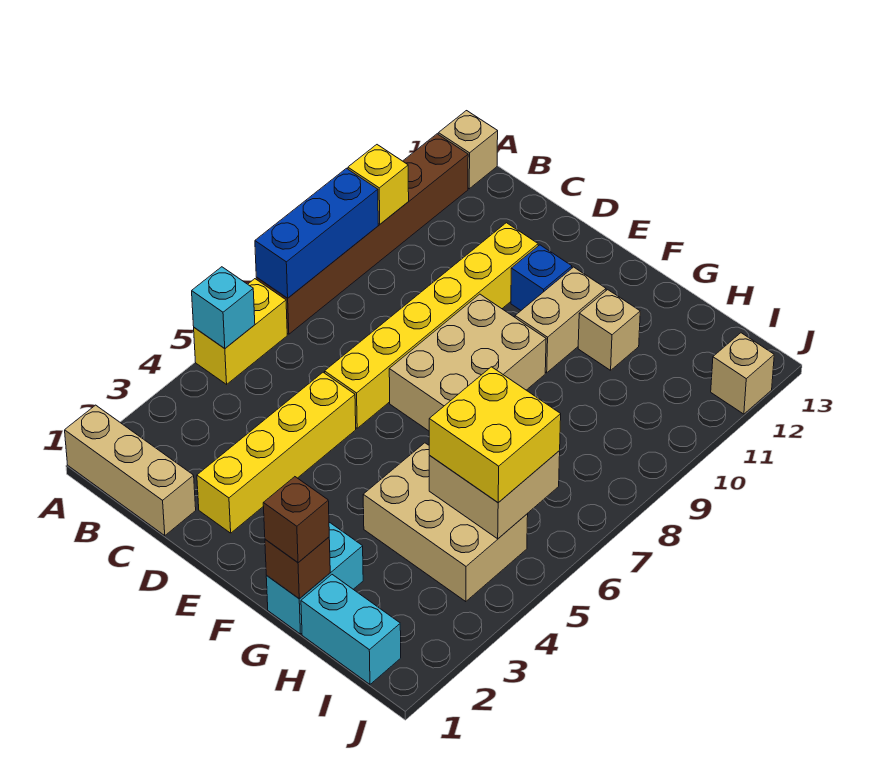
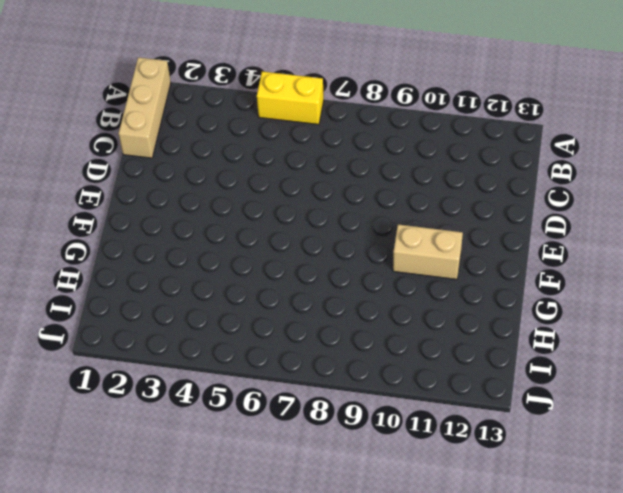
none -> brown brick A7:A12 level 1
none -> tan brick A13 level 1
none -> yellow brick D2:D5 level 1

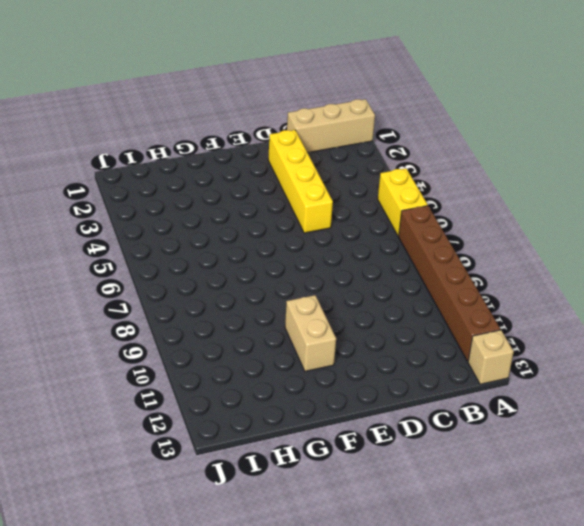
none -> yellow brick D6:D11 level 1
none -> tan brick E7:F9 level 1
none -> blue brick E11 level 1

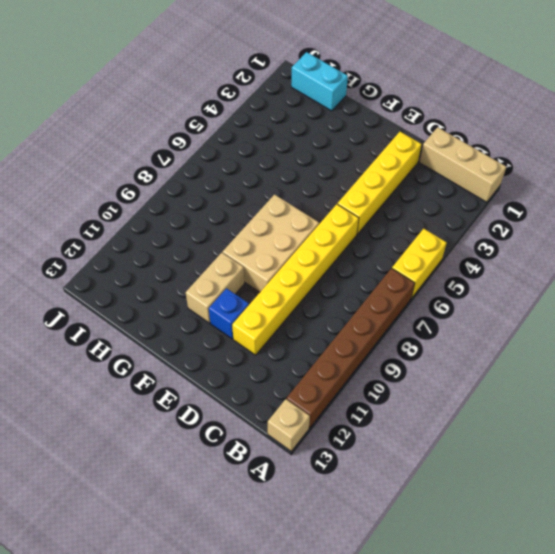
none -> cyan brick G1:G2 level 1
none -> tan brick G4:I5 level 1
none -> tan brick G11 level 1

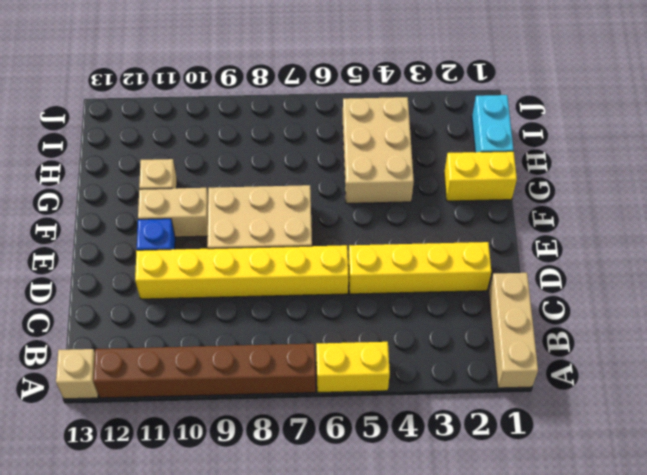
yellow brick G1:G2 level 1 -> cyan brick G1:G2 level 1
none -> tan brick J12 level 1
none -> cyan brick A5 level 2
none -> blue brick A7:A9 level 2

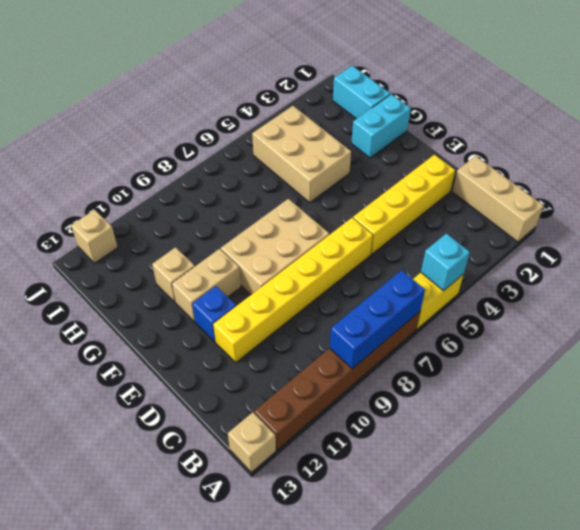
none -> yellow brick A10 level 2
none -> brown brick G1 level 2
none -> tan brick H5:I6 level 2

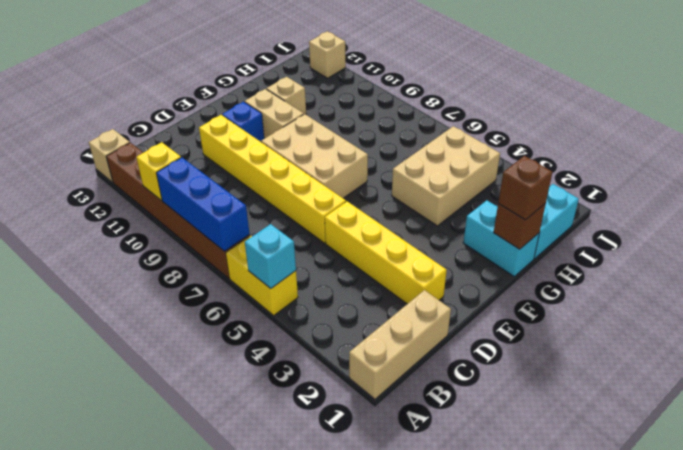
none -> tan brick H5:I6 level 2
none -> yellow brick H5:I6 level 3

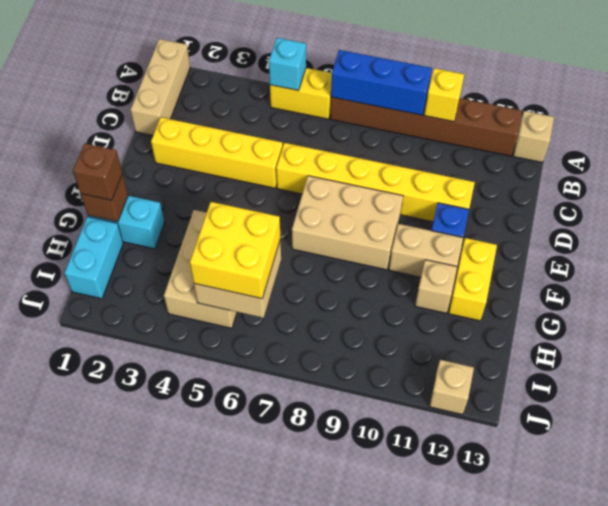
yellow brick F12:G12 level 1 -> none

